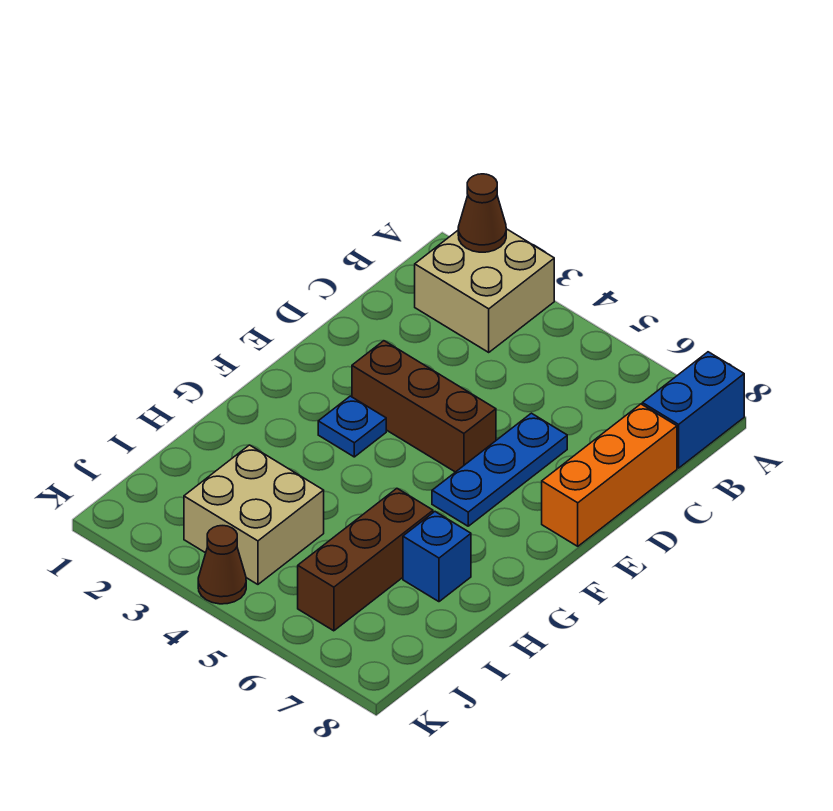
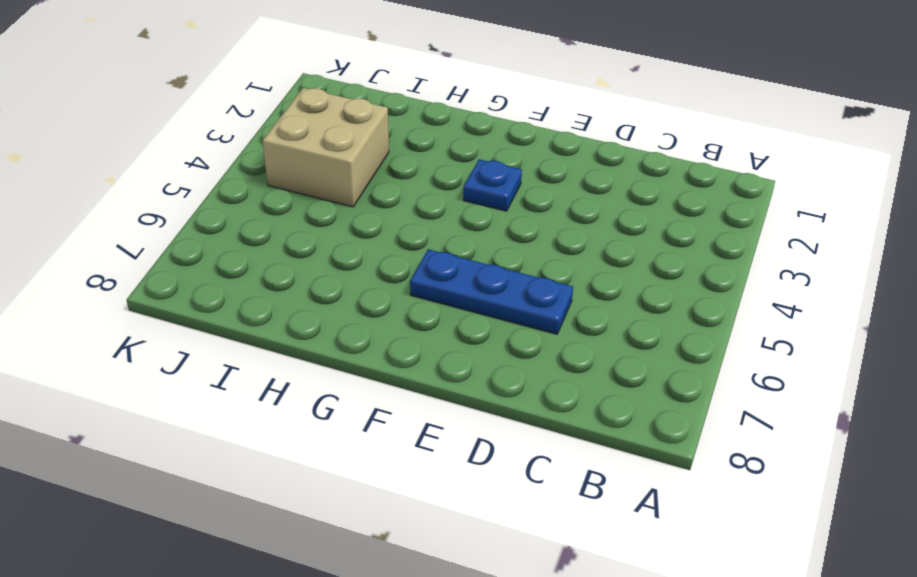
none -> tan brick A2:B3 level 1
none -> blue brick A8:B8 level 1

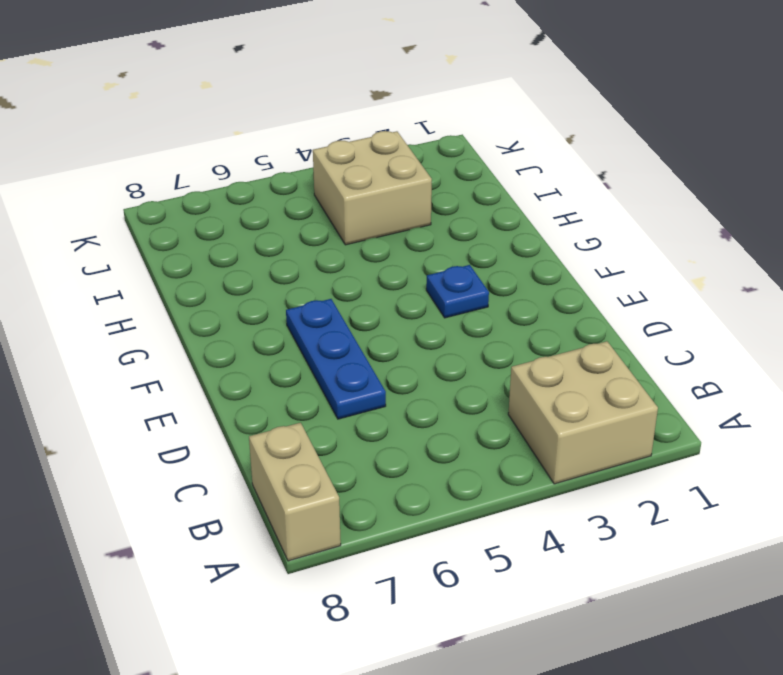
tan brick A8:B8 level 1 -> blue brick A8:B8 level 1
none -> orange brick C8:E8 level 1
none -> brown brick E3:E5 level 1

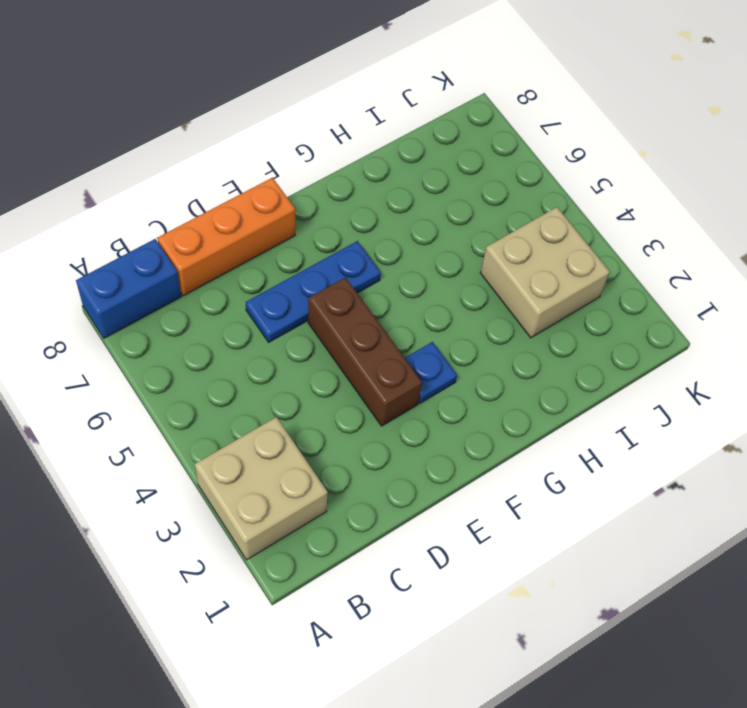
none -> brown brick H6:J6 level 1
none -> blue brick H7 level 1

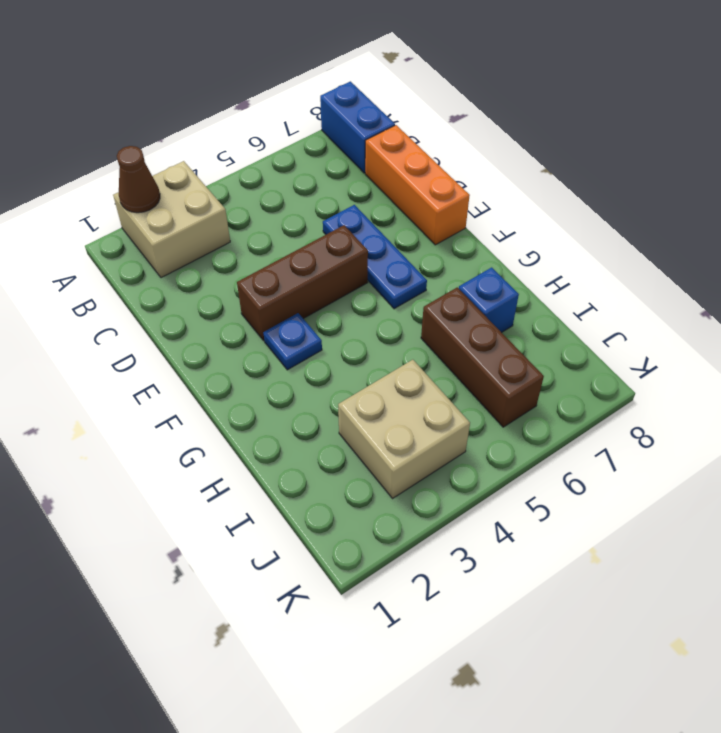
none -> brown cone K4 level 1

